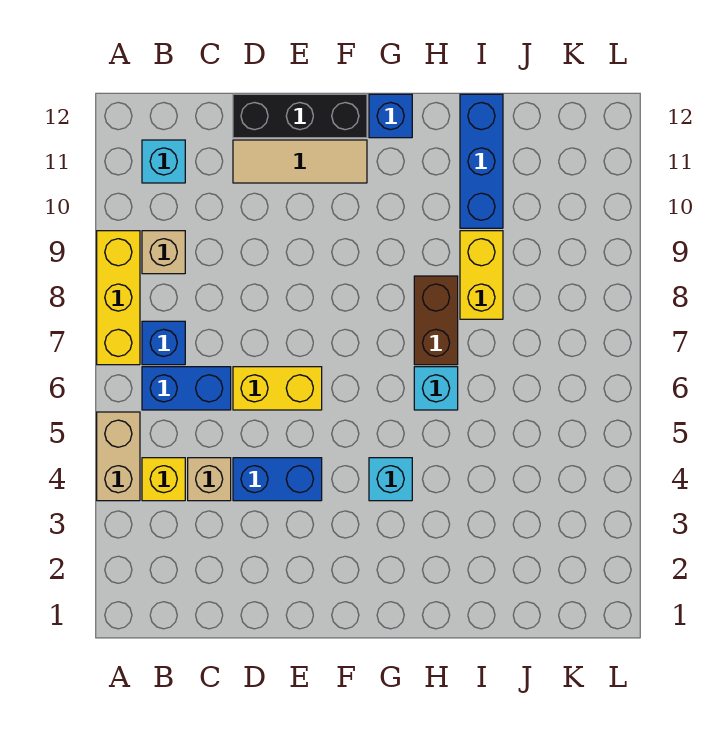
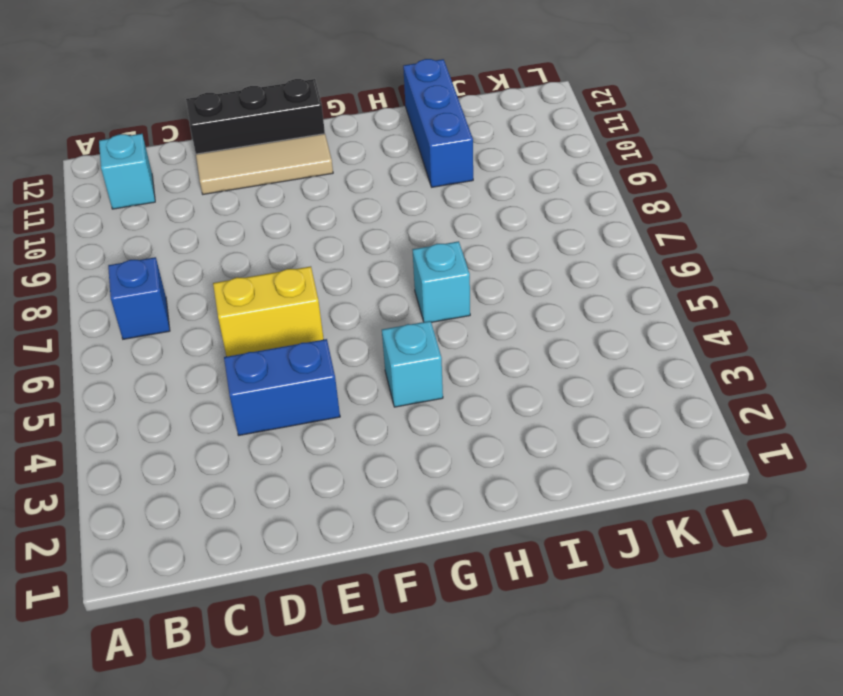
none -> tan brick A4:A5 level 1
none -> yellow brick A7:A9 level 1
none -> yellow brick B4 level 1

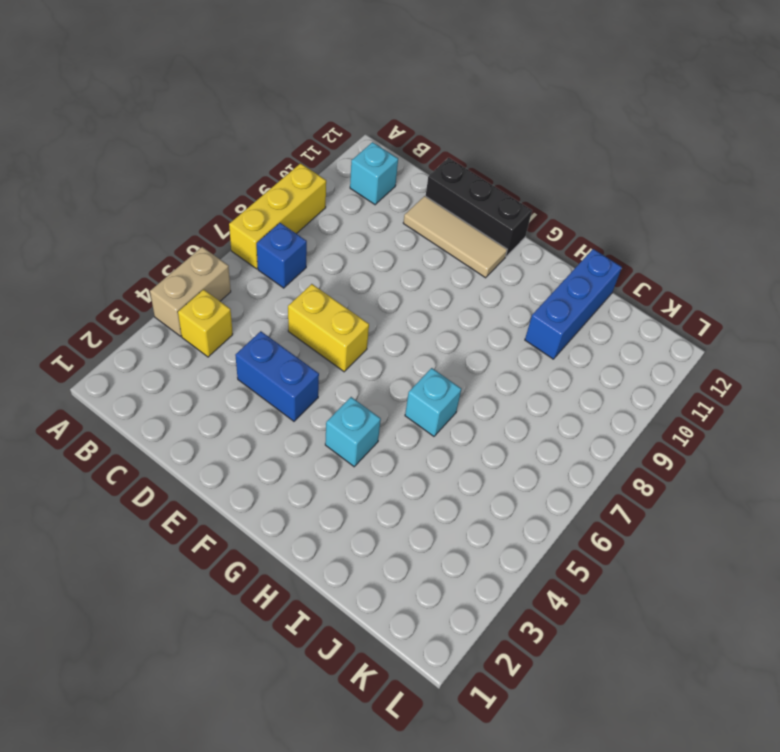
none -> blue brick B6:C6 level 1
none -> tan brick B9 level 1
none -> tan brick C4 level 1

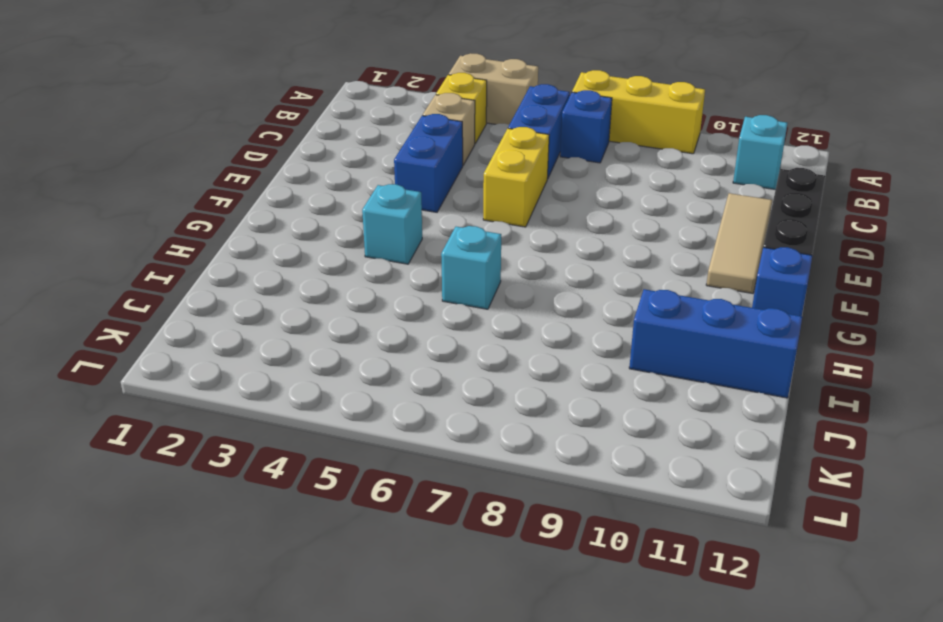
none -> tan brick B9 level 1
none -> brown brick H7:H8 level 1
none -> yellow brick I8:I9 level 1

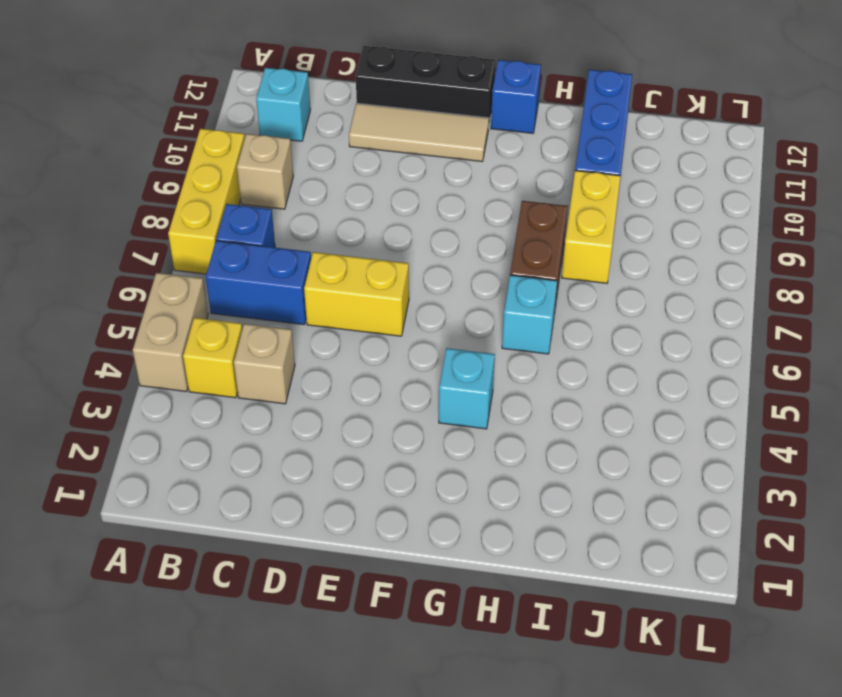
none -> blue brick D4:E4 level 1

